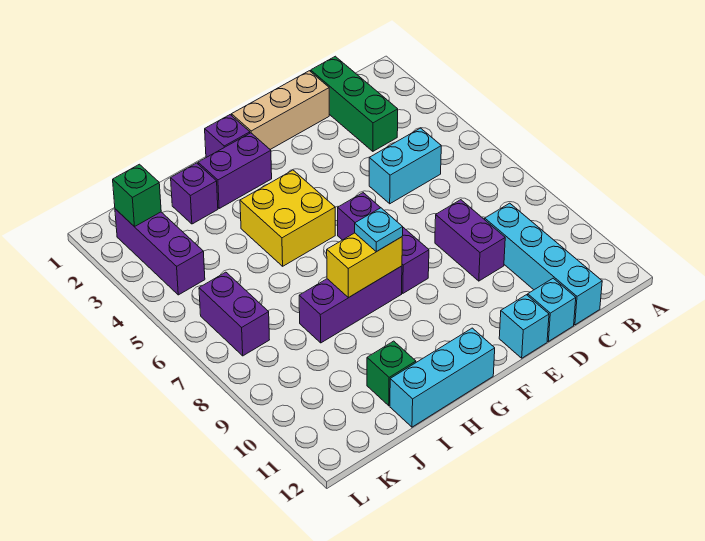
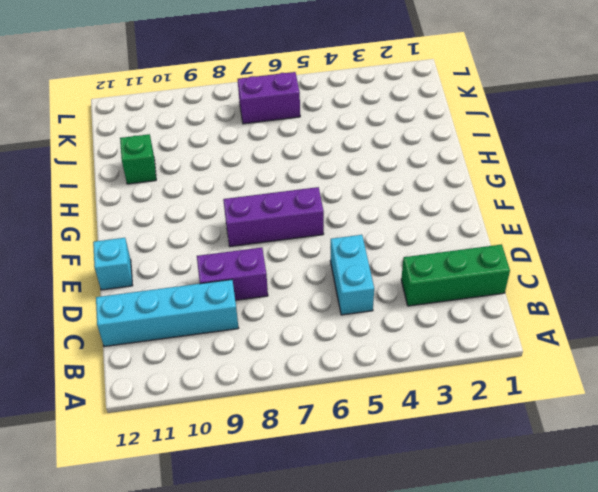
none -> tan brick D1:F1 level 1
none -> cyan brick D12 level 1
none -> purple brick G1 level 1

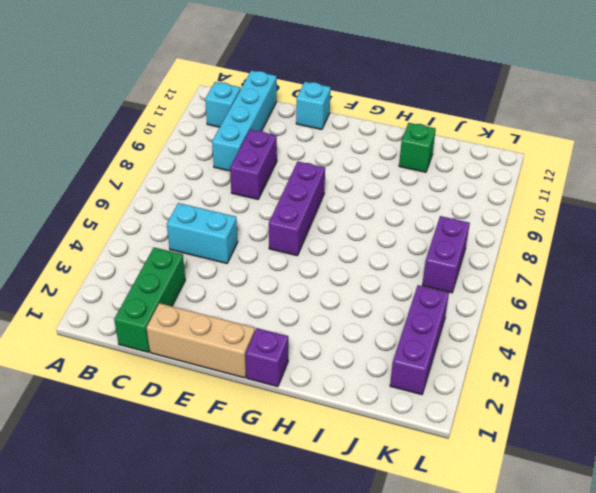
cyan brick B11 level 1 -> cyan brick D12 level 1
none -> purple brick G2:H2 level 1
none -> yellow brick G4:H5 level 1
none -> purple brick G8:I8 level 1

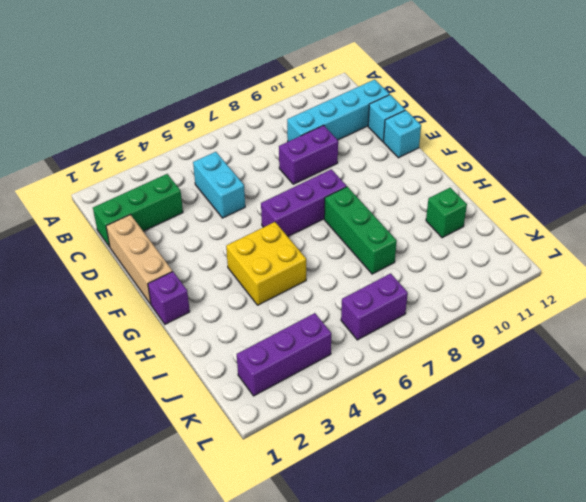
green brick G8:I8 level 1 -> purple brick G8:I8 level 1
none -> purple brick G2:H2 level 1
none -> cyan brick G12:I12 level 1
none -> purple brick I2 level 1

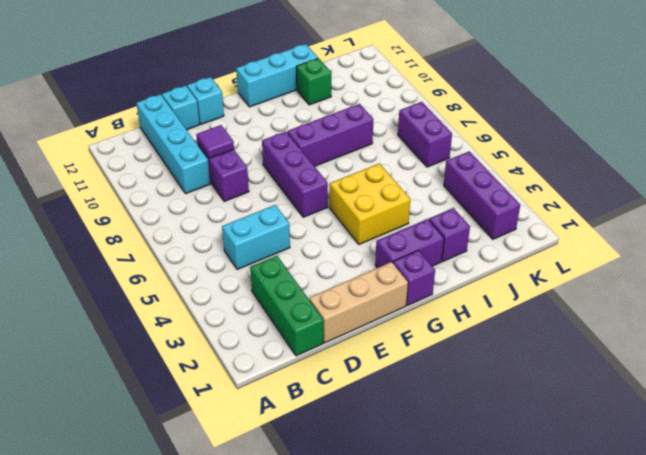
purple tile D9 level 2 -> none
none -> yellow brick G8:H8 level 2
none -> green brick K2 level 2
none -> cyan plate G8 level 3

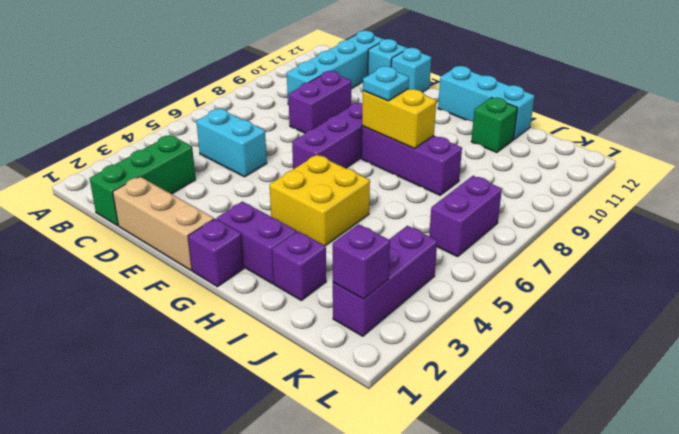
purple brick K2 level 2 -> green brick K2 level 2

